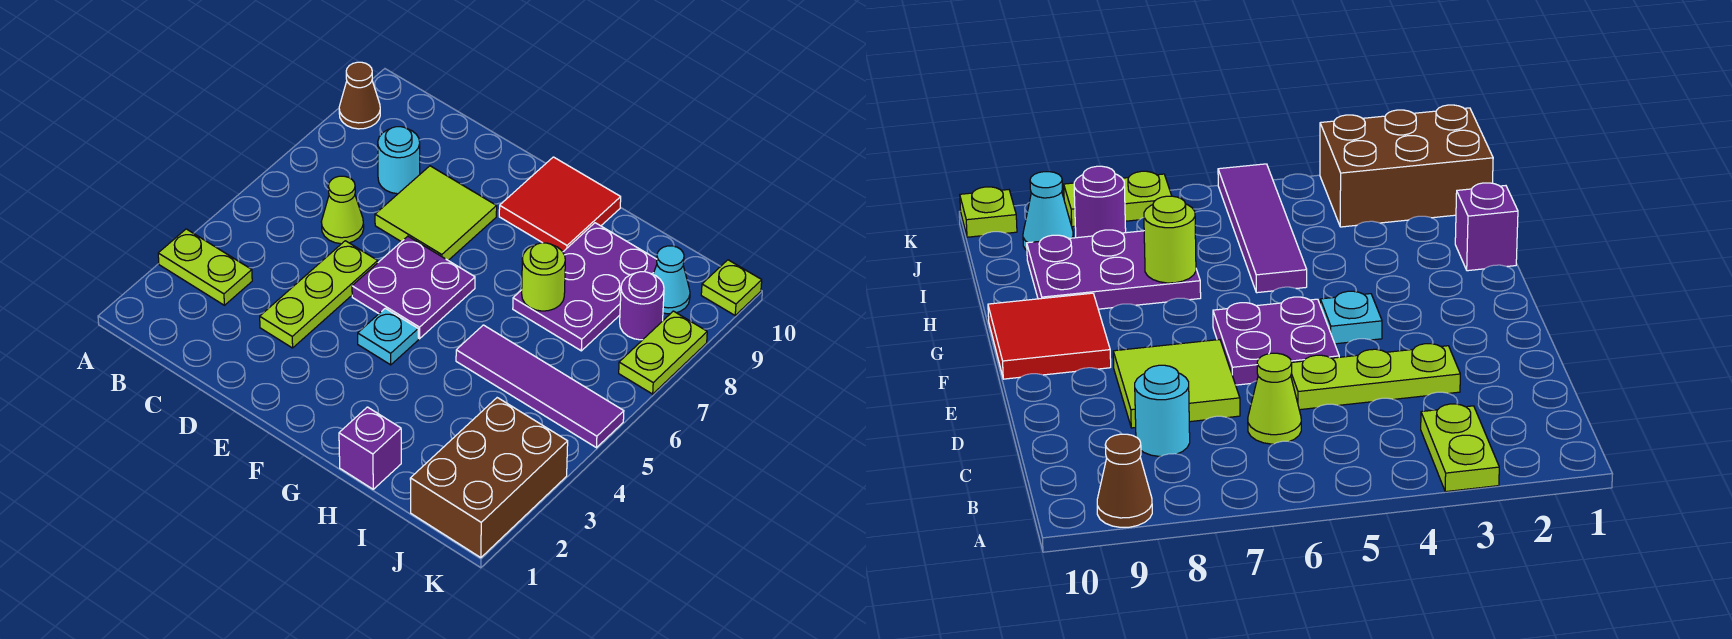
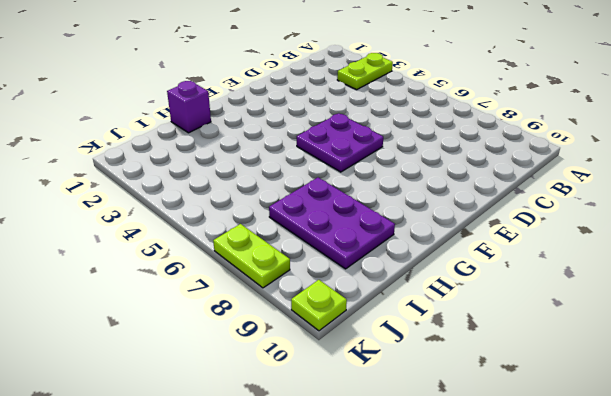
none -> brown cone A9 level 1
none -> lime cone C6 level 1
none -> cyan round brick C8 level 1

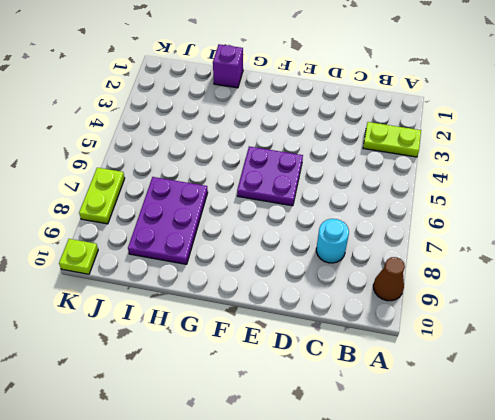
none -> lime cone C6 level 1
none -> lime plate D3:D5 level 1
none -> lime tile D7:E8 level 1

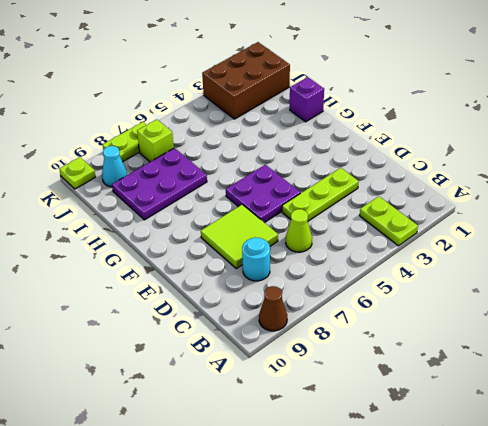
lime brick J7 level 1 -> none
none -> cyan plate F4 level 1
none -> red tile F9:G10 level 1
none -> purple tile H5:K5 level 1

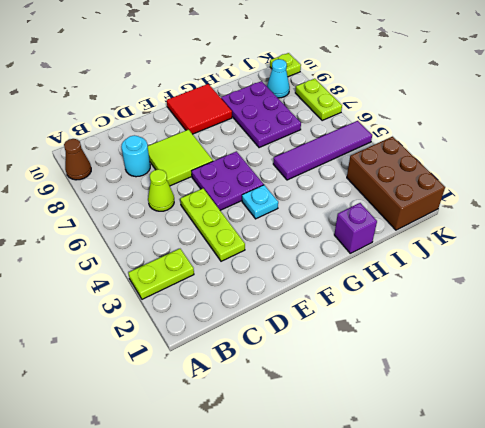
none -> purple round brick J8 level 1
none -> lime round brick H7 level 2

